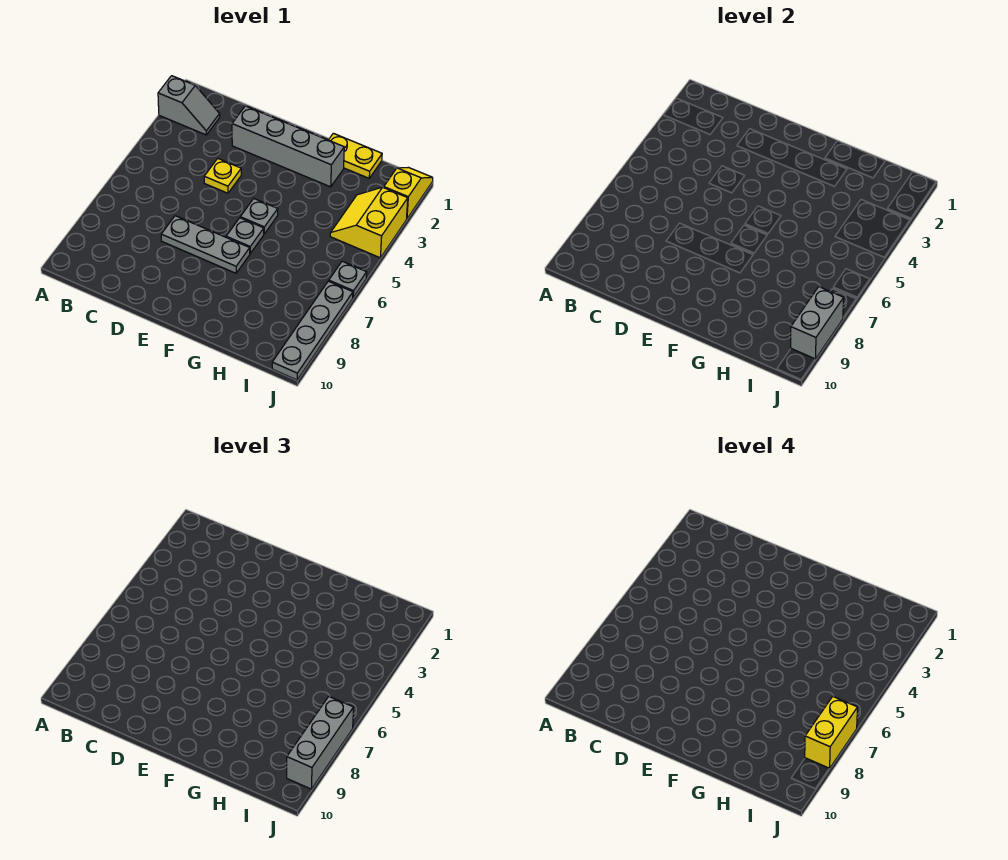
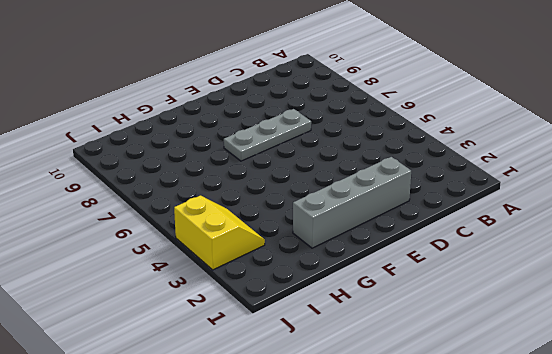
none -> grey slope A2:B2 level 1 top A
none -> yellow plate D4 level 1
none -> grey plate F5 level 1

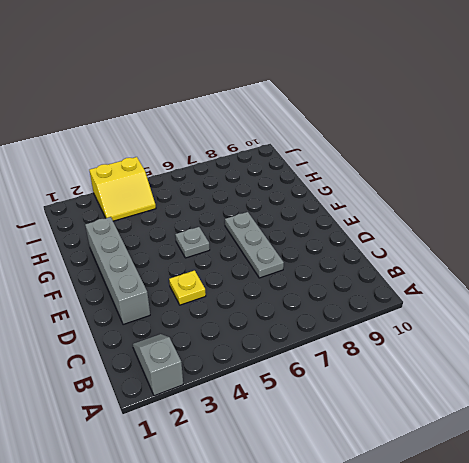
none -> grey plate F6 level 1
none -> yellow plate G1:H1 level 1
none -> yellow slope J1:J2 level 1 top 2

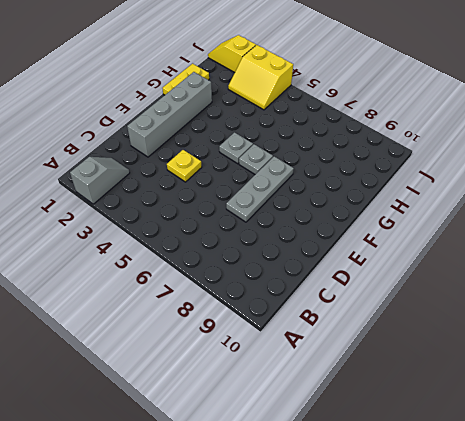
none -> grey plate J6 level 1
none -> grey plate J7:J10 level 1
none -> grey brick J8:J9 level 2

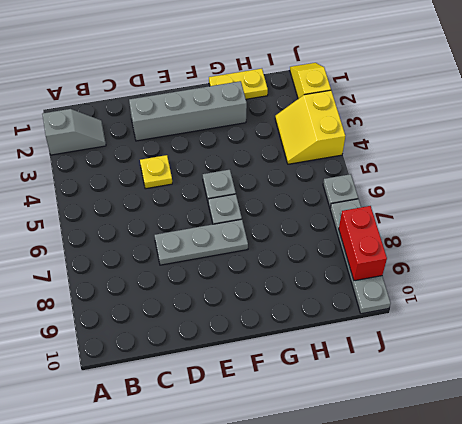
red brick J8:J9 level 2 -> grey brick J8:J9 level 2
none -> grey brick J7:J9 level 3
none -> yellow brick J7:J8 level 4

